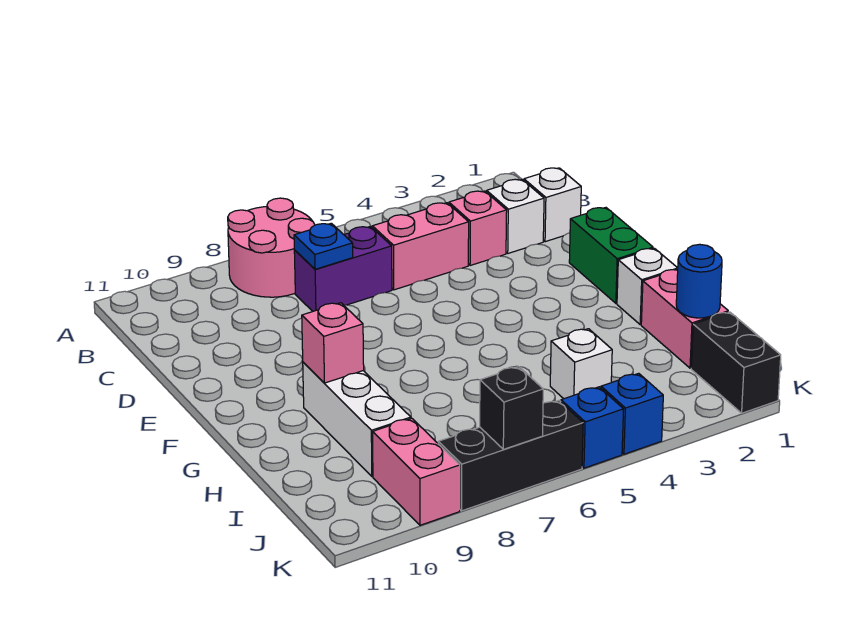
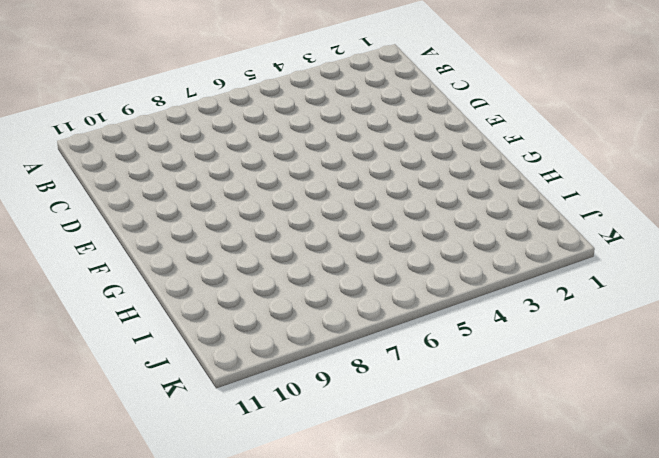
none -> pink round brick A7:B8 level 1
none -> white brick C1 level 1
none -> white brick C2 level 1

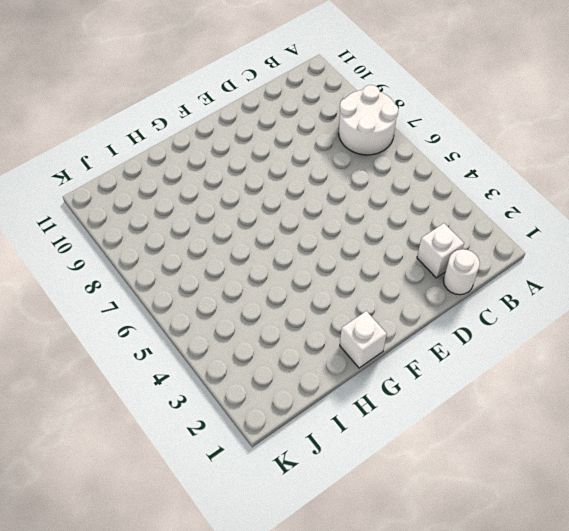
white round brick A7:B8 level 1 -> pink round brick A7:B8 level 1
white round brick C1 level 1 -> white brick C1 level 1
none -> pink brick C3 level 1
none -> pink brick C4:C5 level 1
none -> purple brick C6:C7 level 1

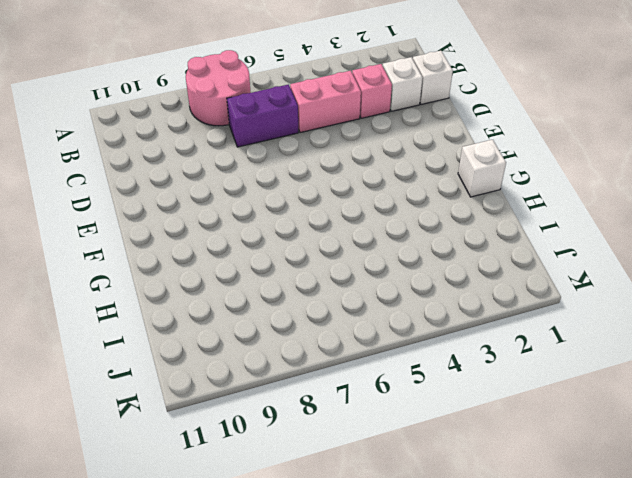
none -> green brick E1:F1 level 1
none -> white brick G9:I9 level 1
none -> pink brick H1:I1 level 1

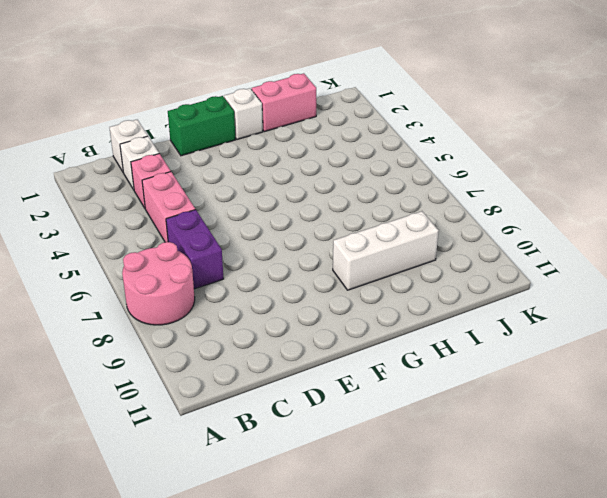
none -> white brick I4 level 1
none -> black brick J1:K1 level 1
none -> pink brick J9:K9 level 1

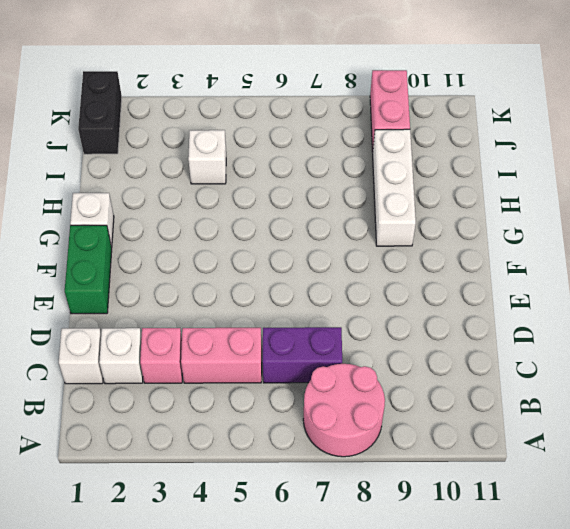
none -> pink brick H1:I1 level 1
none -> blue brick K4 level 1
none -> blue brick K5 level 1

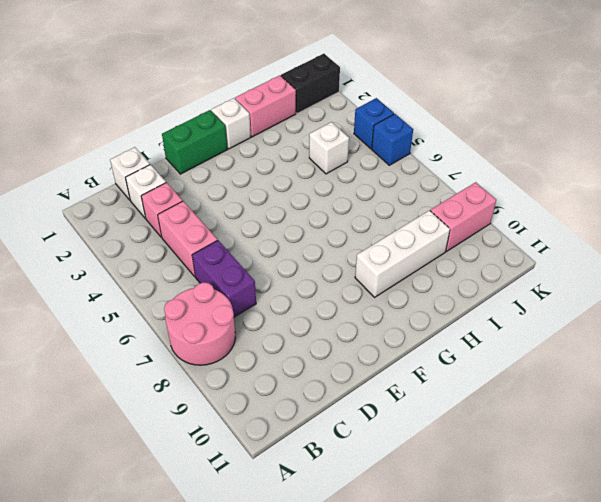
none -> black brick K6:K8 level 1
none -> blue plate C7 level 2
none -> pink brick G9 level 2

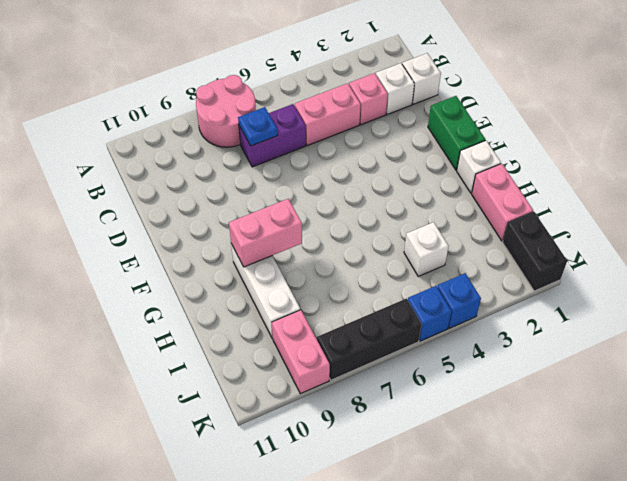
pink brick G8:G9 level 2 -> pink brick G9 level 2
none -> blue round brick I1 level 2
none -> black brick K7 level 2

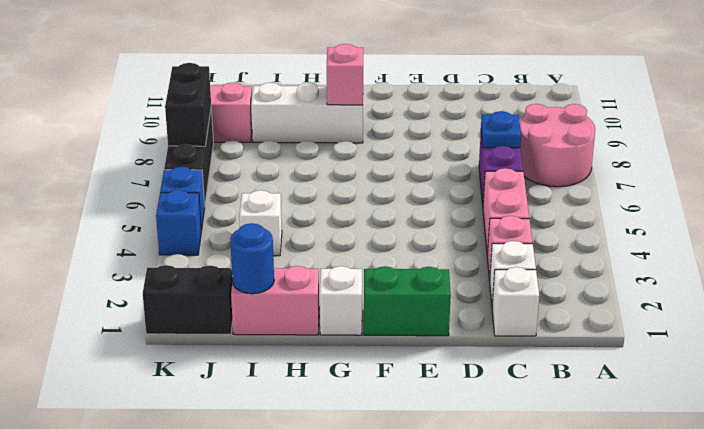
black brick K7:K8 level 2 -> black brick K7 level 2

